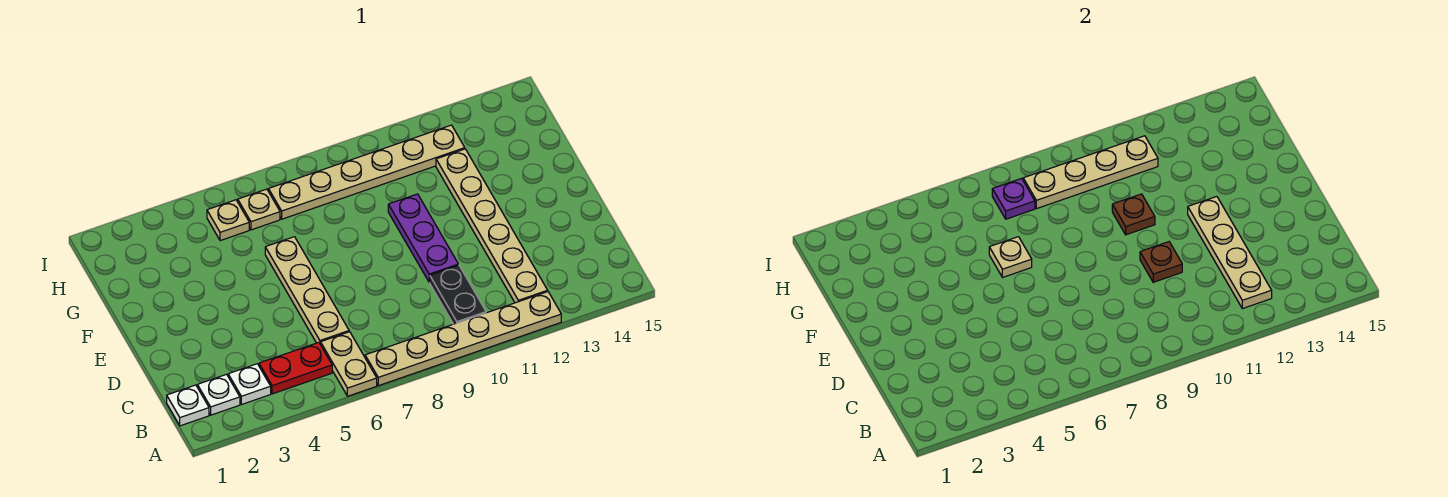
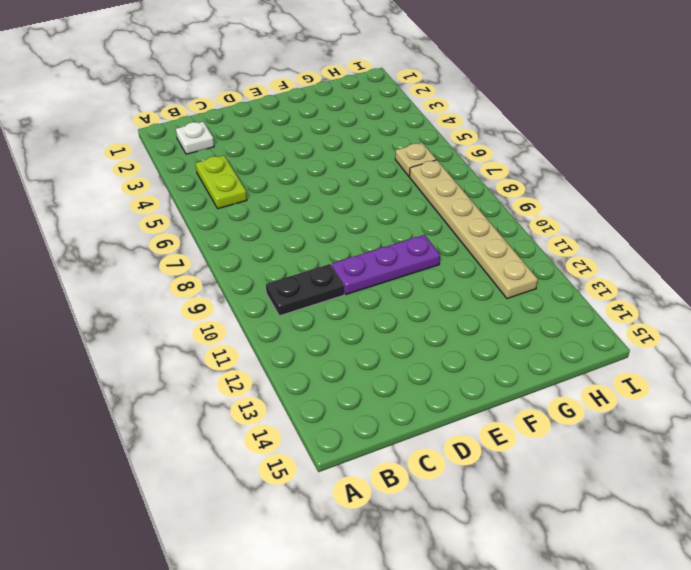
lime plate B4:B5 level 1 -> red plate B4:B5 level 1
none -> tan plate A6:B6 level 1
none -> tan plate A7:A12 level 1
none -> white plate B1 level 1

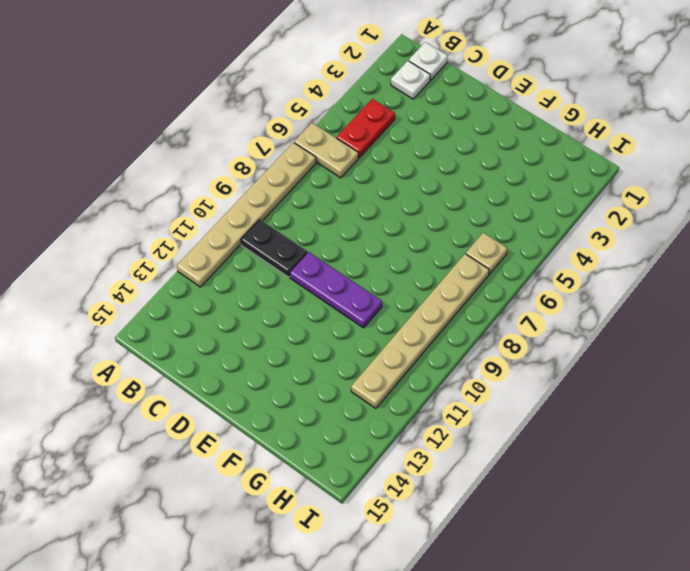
none -> white plate B3 level 1
none -> tan plate B12:G12 level 1
none -> tan plate C6:F6 level 1

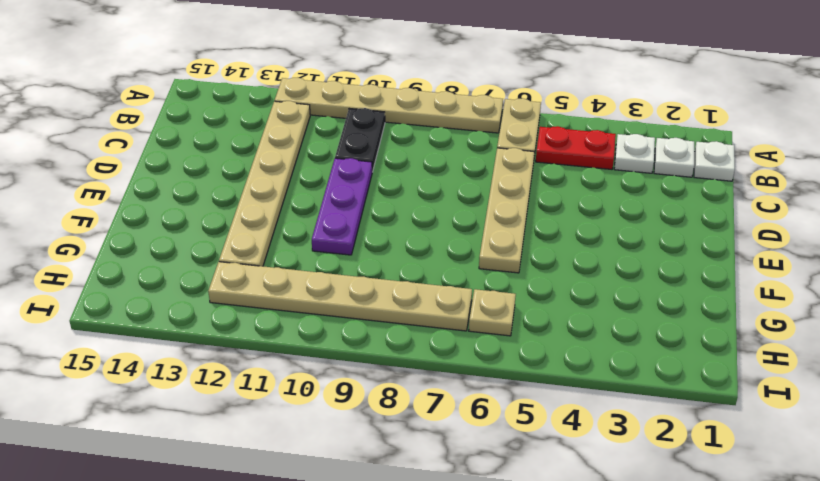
none -> tan plate H5 level 1
none -> tan plate B12:E12 level 2
none -> brown plate D10 level 2

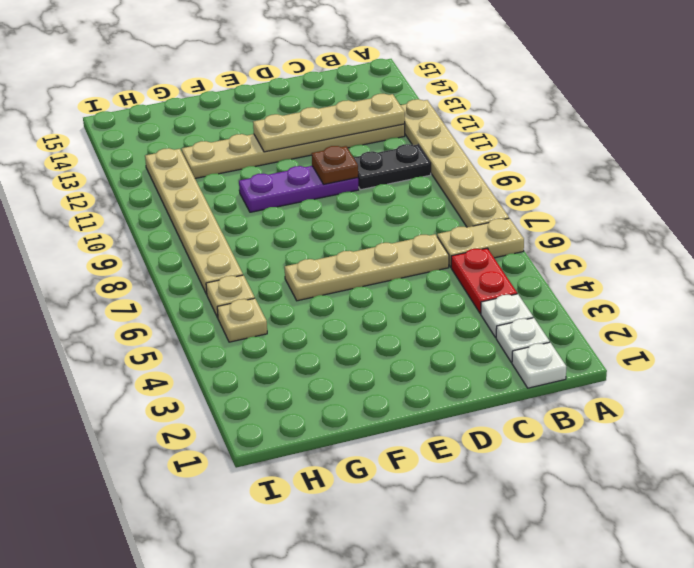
none -> tan plate F6 level 2
none -> brown plate F10 level 2
none -> purple plate H7 level 2

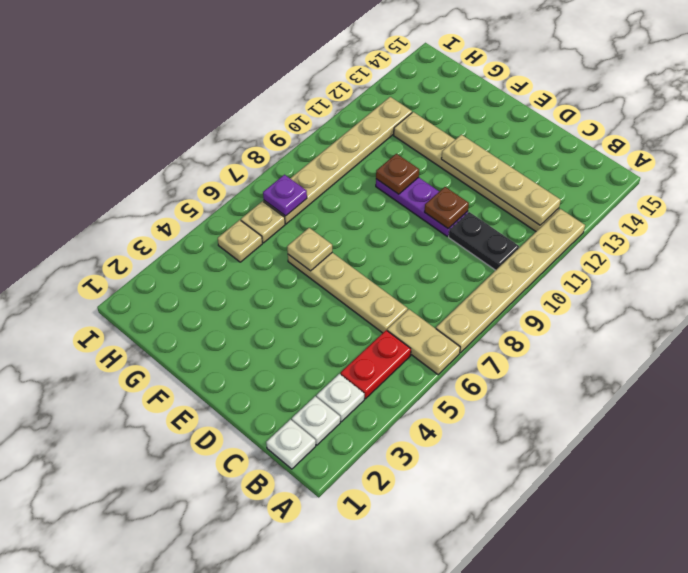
none -> tan plate H8:H11 level 2

